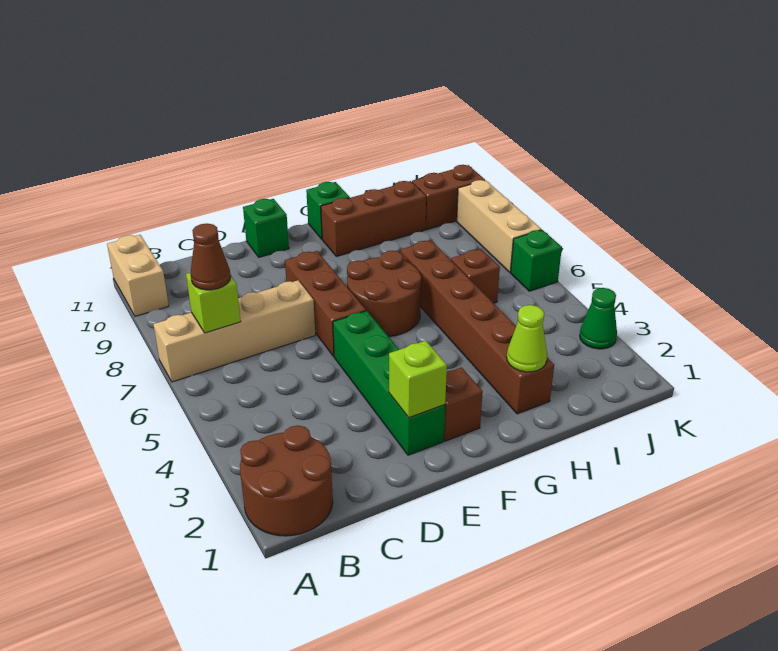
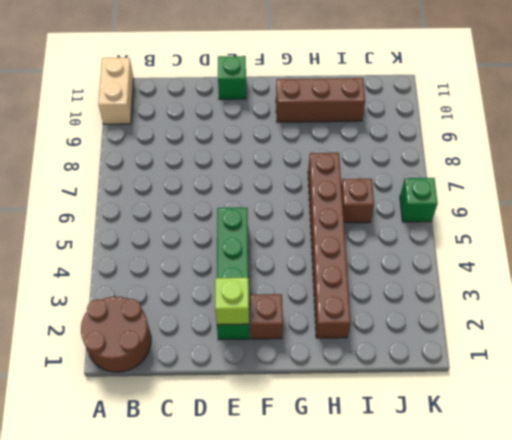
none -> tan brick A7:D7 level 1
none -> brown brick E6:E8 level 1
none -> brown round brick F6:G7 level 1

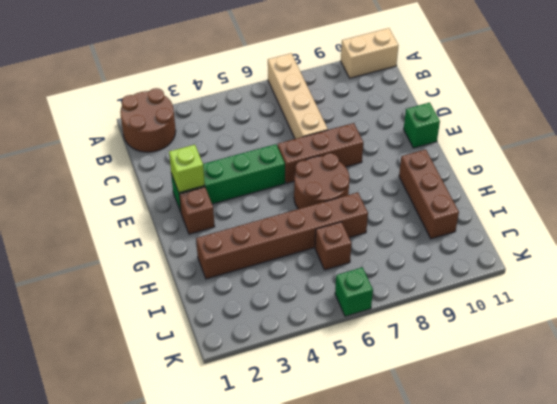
none -> green brick G11 level 1
none -> brown brick J10:K10 level 1
none -> green cone K3 level 1

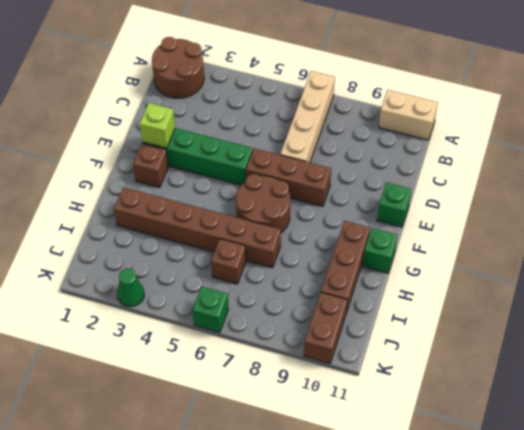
none -> tan brick K7:K9 level 1
none -> lime brick B7 level 2
none -> lime cone H2 level 2

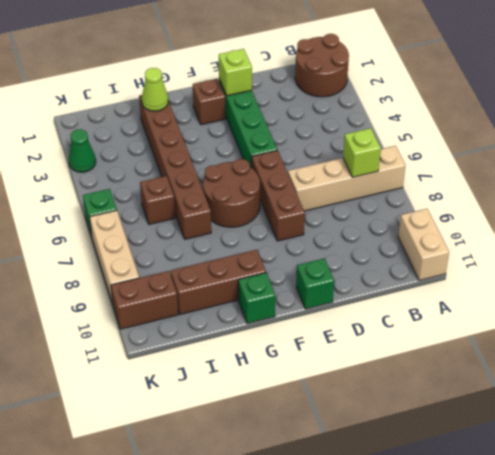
none -> brown cone B7 level 3

